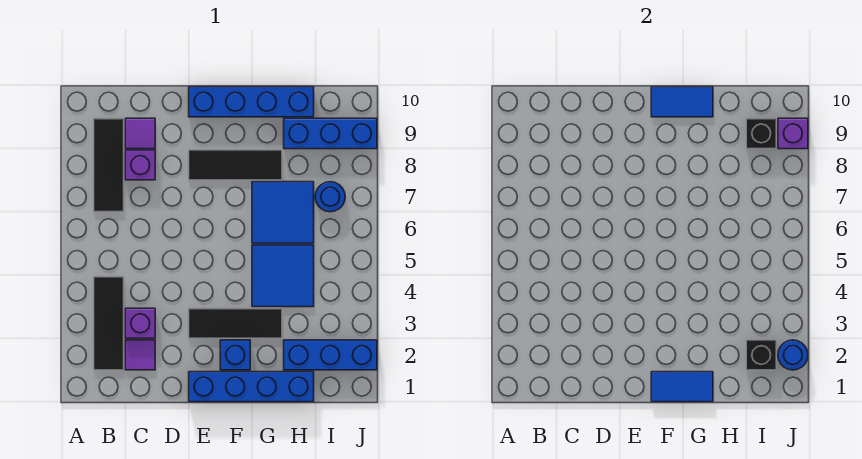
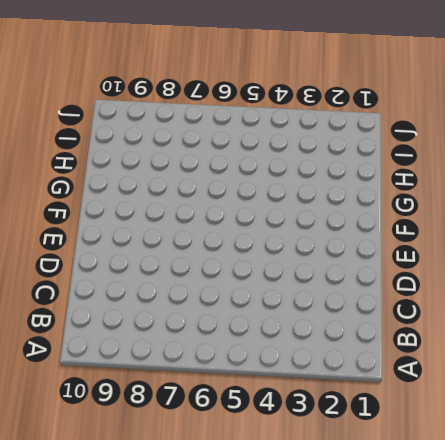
none -> black tile B2:B4 level 1
none -> black tile B7:B9 level 1
none -> purple tile C2 level 1

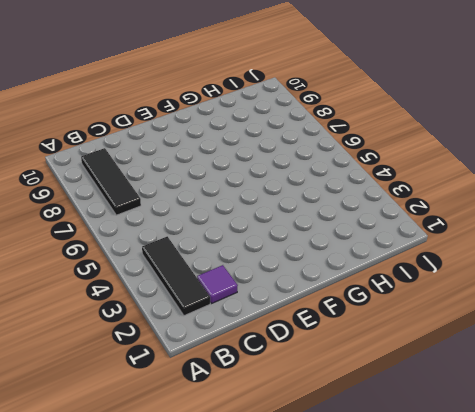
none -> purple brick C3 level 1
none -> purple brick C8 level 1
none -> purple tile C9 level 1

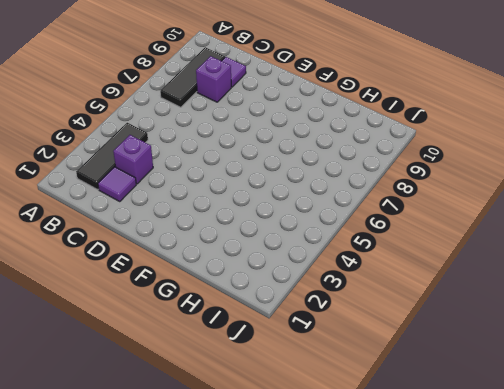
none -> blue brick E1:H1 level 1
none -> black tile E3:G3 level 1
none -> black tile E8:G8 level 1

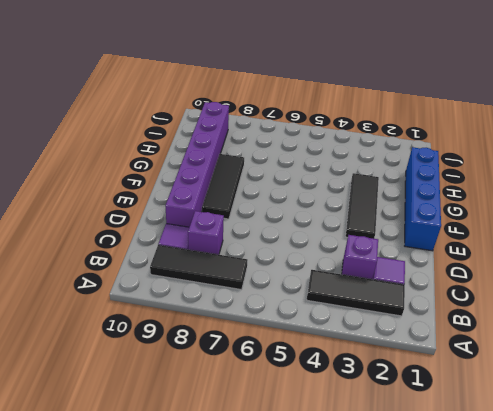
purple brick D9:I9 level 1 -> blue brick H9:J9 level 1
none -> blue brick E10:H10 level 1
none -> blue brick F2 level 1
none -> blue tile G4:H5 level 1

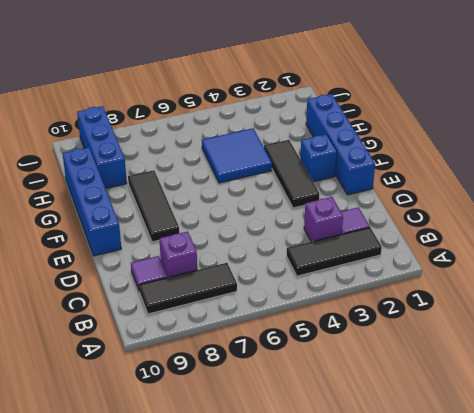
none -> blue tile G6:H7 level 1
none -> blue brick H2:J2 level 1
none -> blue round brick I7 level 1

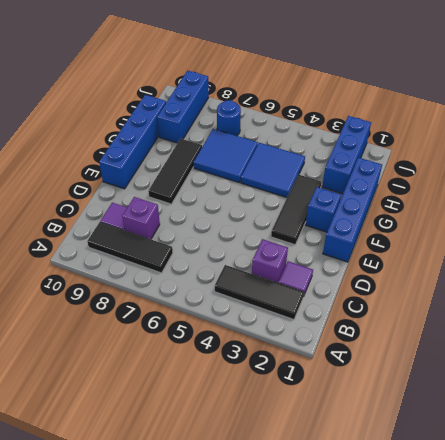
none -> blue tile F1:G1 level 2
none -> blue tile F10:G10 level 2
none -> black brick I2 level 2

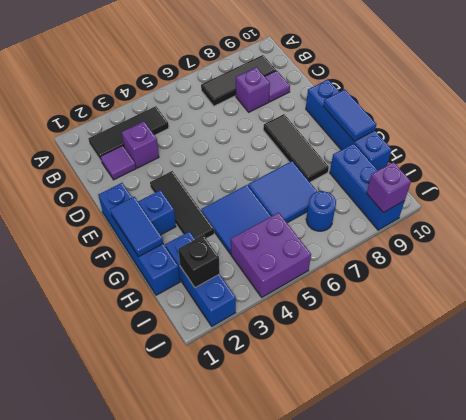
purple brick I4:J5 level 1 -> none
none -> black brick I9 level 2
none -> blue round brick J2 level 2

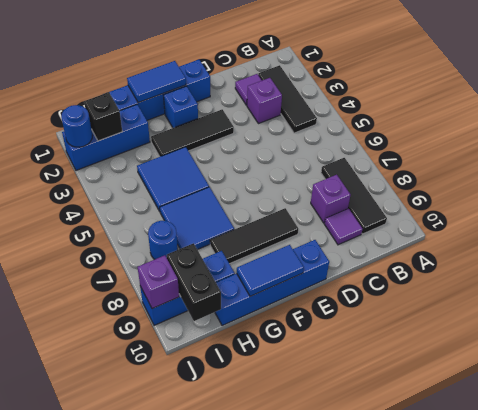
black brick I9:I10 level 2 -> black brick I9 level 2

